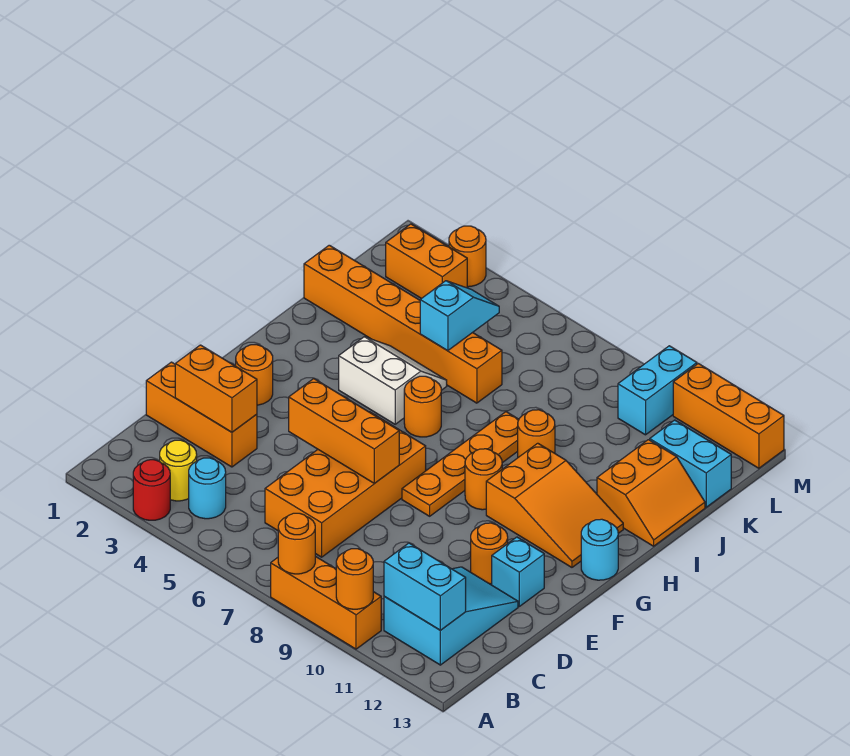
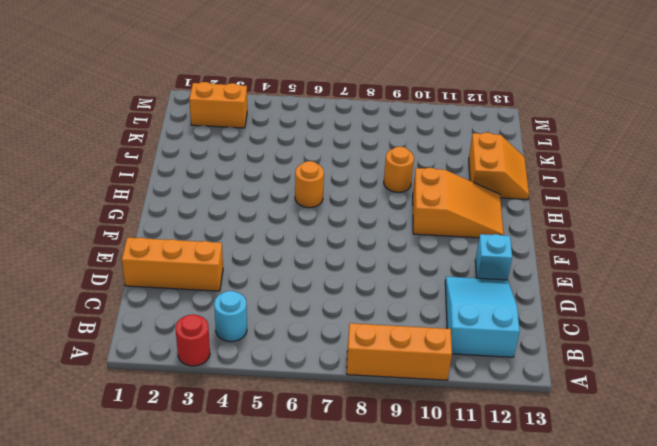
none -> yellow round brick B3 level 1
none -> orange brick C6:F7 level 1
none -> orange round brick E11 level 1
none -> orange round brick F2 level 1

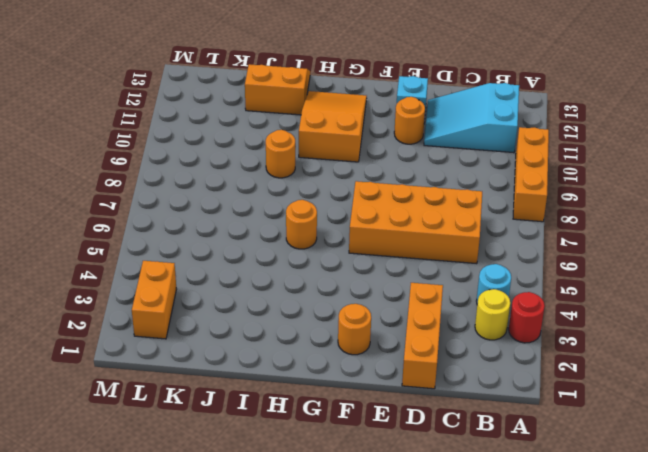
none -> orange plate F8:I8 level 1
none -> orange round brick G9 level 1
none -> cyan round brick G13 level 1
none -> white slope H4:I5 level 1 top H

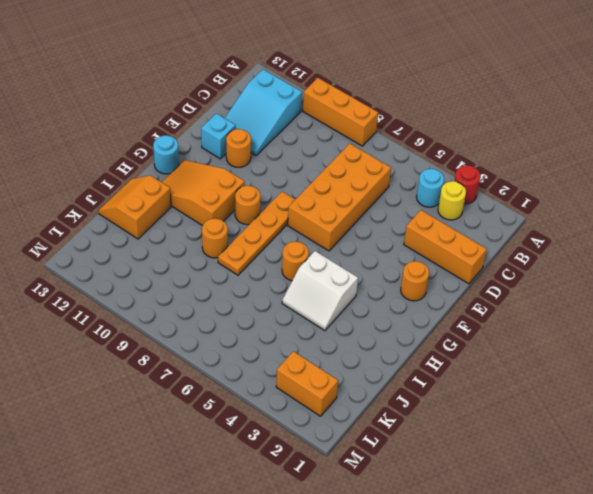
none -> orange brick J1:J6 level 1
none -> cyan brick K12:K13 level 1
none -> cyan brick L10:M10 level 1
none -> orange round brick M3 level 1

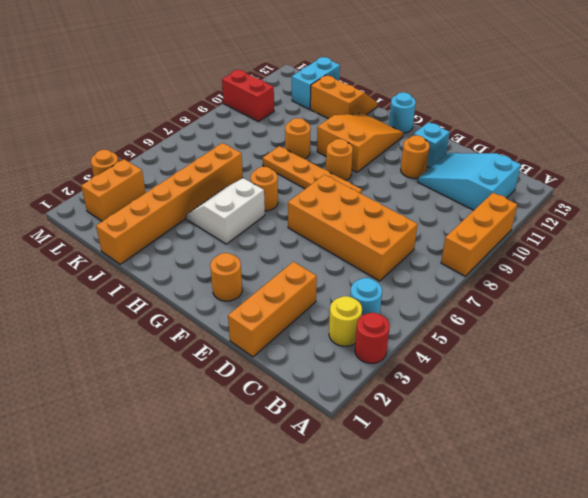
red brick L10:M10 level 1 -> cyan brick L10:M10 level 1
none -> orange brick M11:M13 level 1
none -> orange round brick A8 level 2
none -> orange round brick A10 level 2
none -> cyan brick B11:B12 level 2

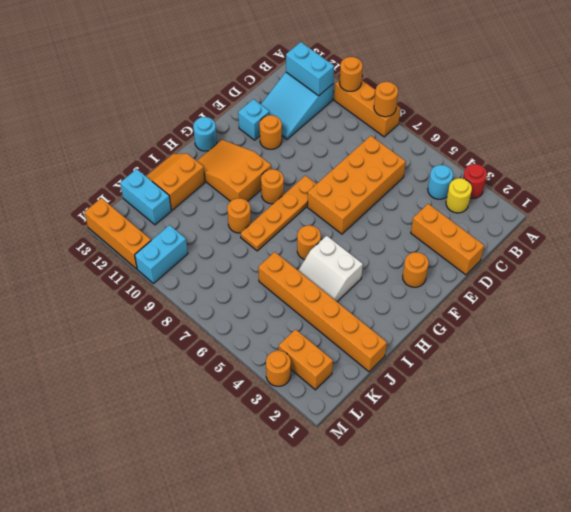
none -> orange brick D2:D3 level 2
none -> orange brick E5:E7 level 2
none -> cyan slope J5:K5 level 2 top J

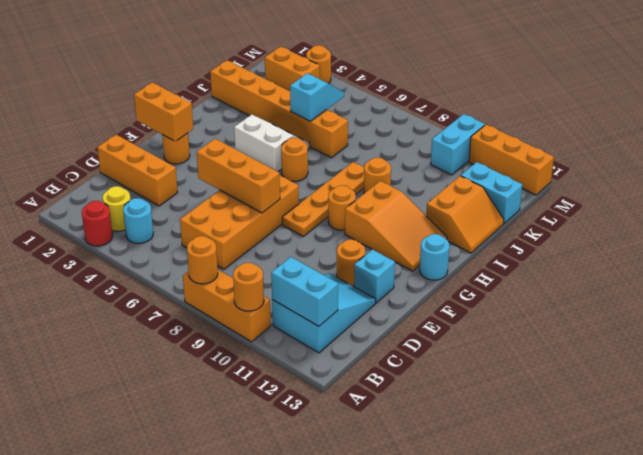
orange brick F1:F2 level 2 -> orange brick D2:D3 level 2

